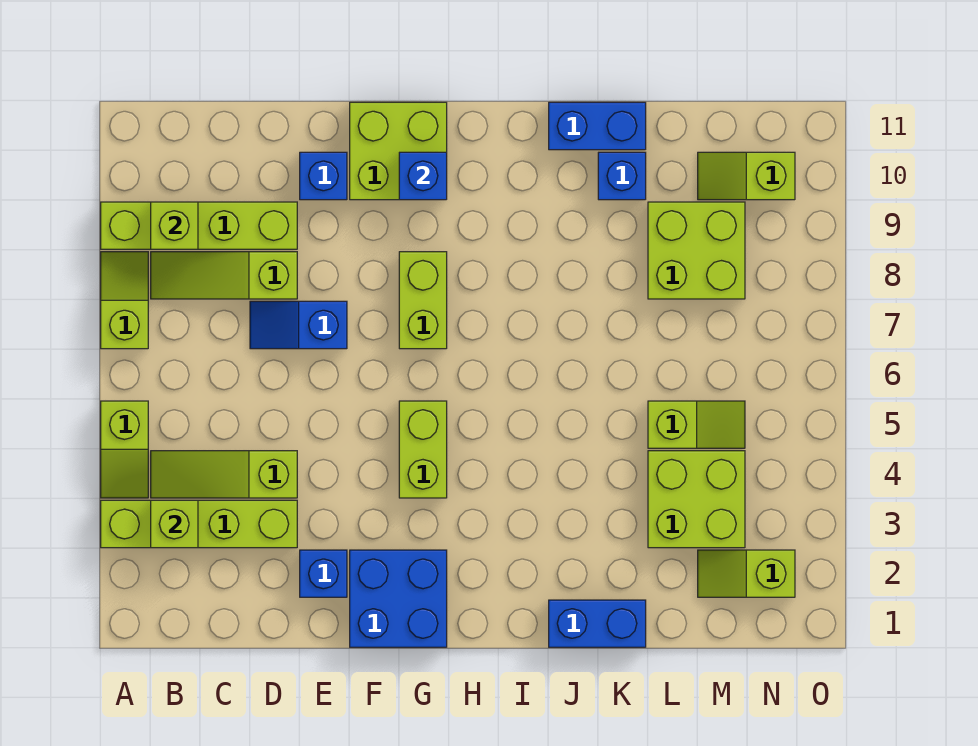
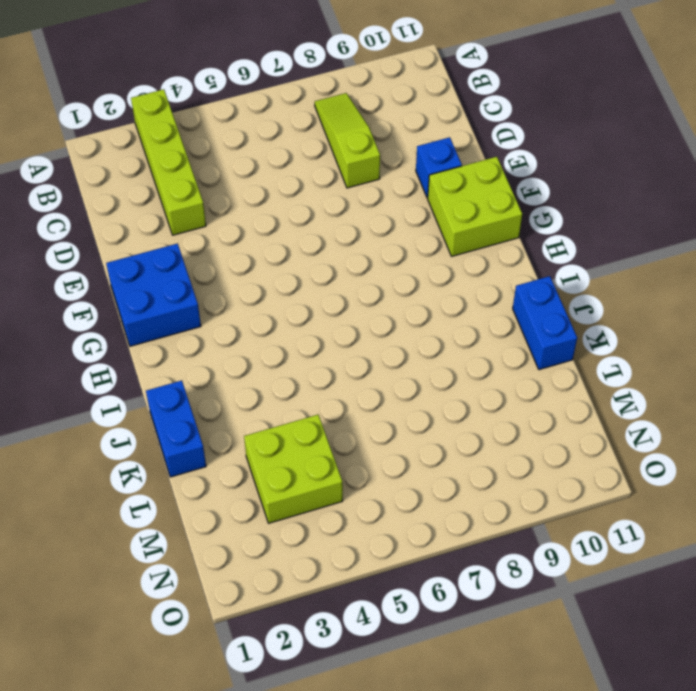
none -> lime slope A4:A5 level 1 top 5
none -> lime slope A7:A8 level 1 top 7
none -> lime brick A9:D9 level 1

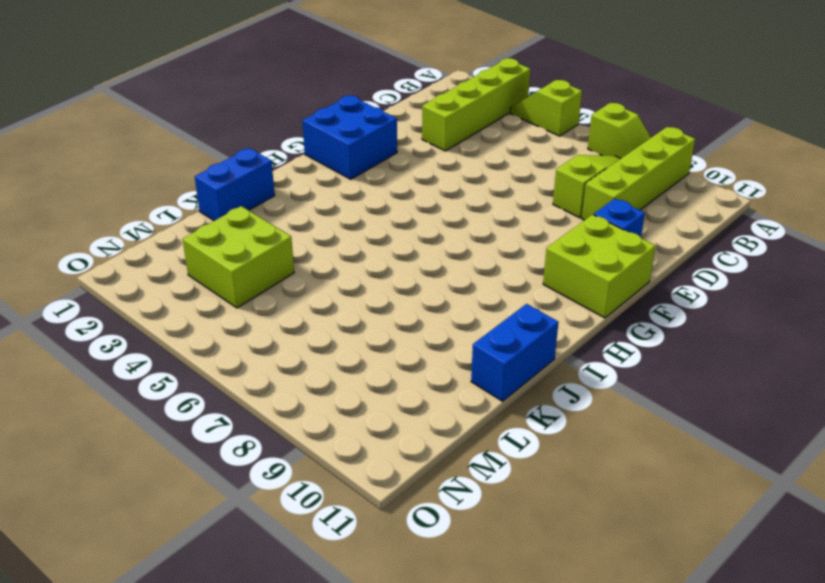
none -> lime slope B4:D4 level 1 top D
none -> blue slope D7:E7 level 1 top E
none -> blue brick E2 level 1

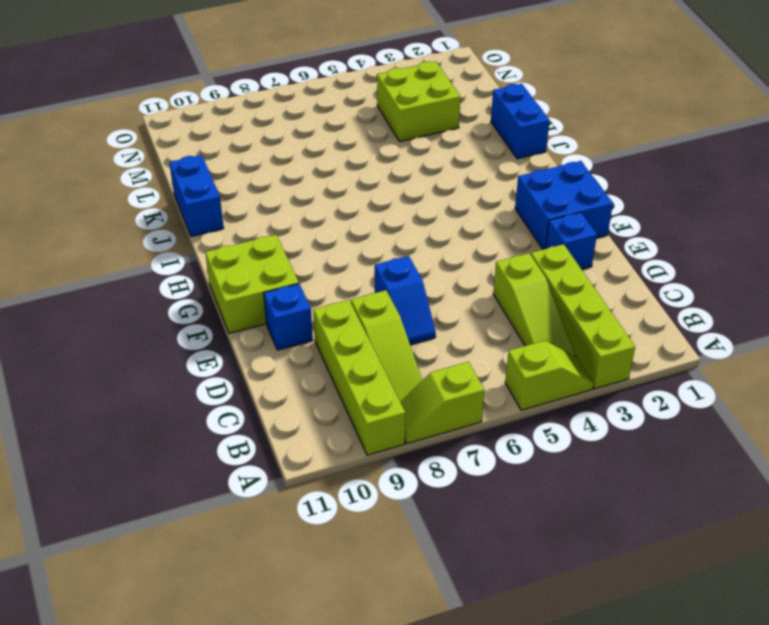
none -> lime brick G4:G5 level 1
none -> lime brick G7:G8 level 1
none -> blue brick K10 level 1

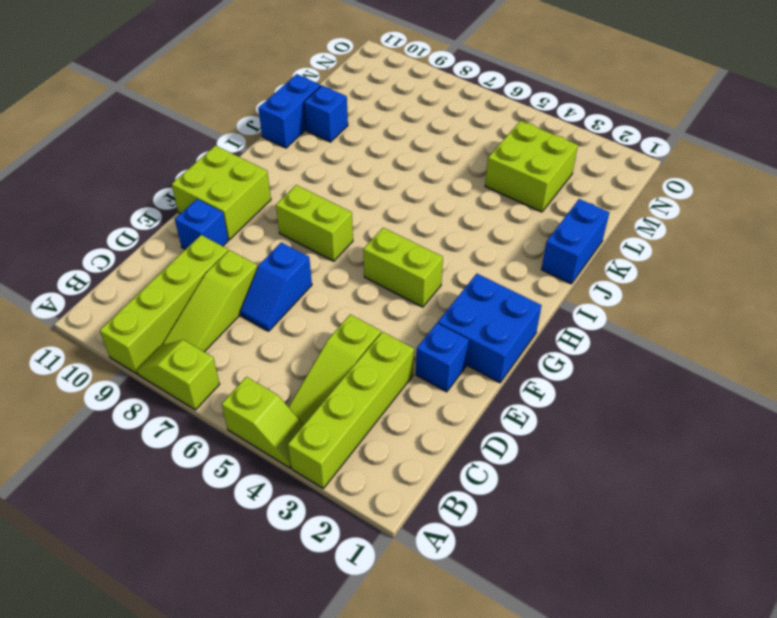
none -> lime slope L5:M5 level 1 top L
none -> lime brick L8:M9 level 1
none -> lime slope M2:N2 level 1 top N

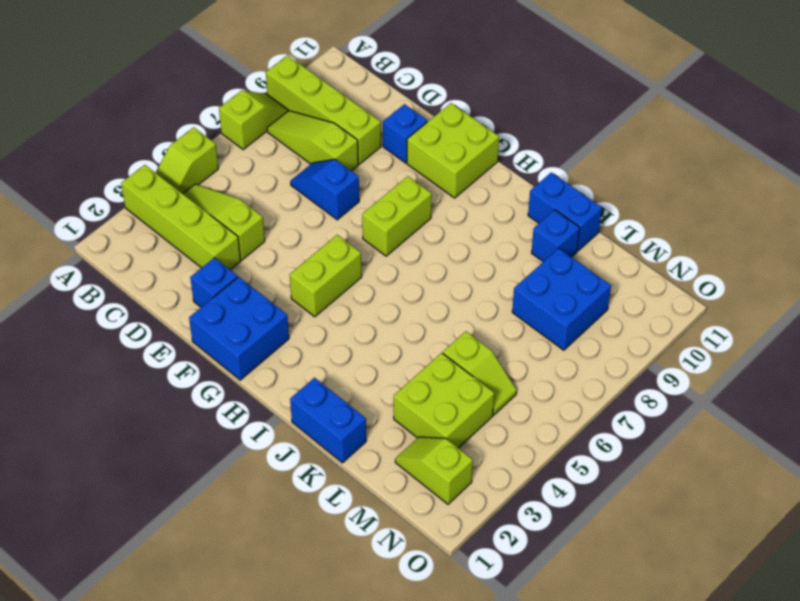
blue brick L8:M9 level 1 -> lime brick L8:M9 level 1
none -> lime slope M10:N10 level 1 top N
none -> lime brick B3 level 2
none -> lime brick B9 level 2

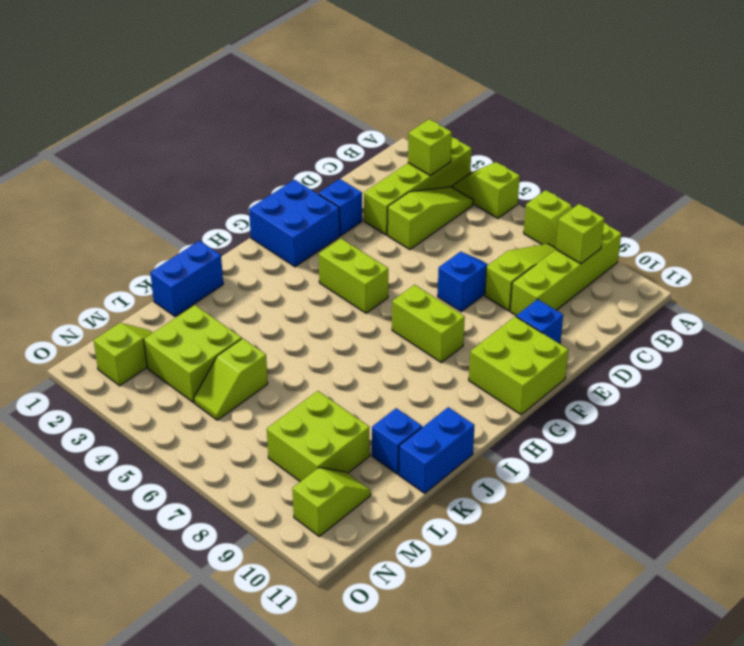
none -> blue brick G10 level 2

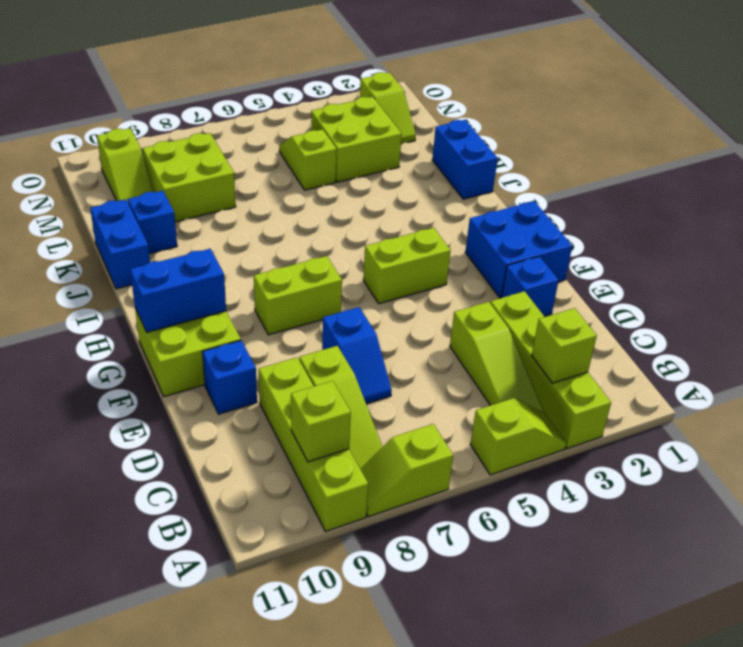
blue brick G10:G11 level 2 -> blue brick G10 level 2

